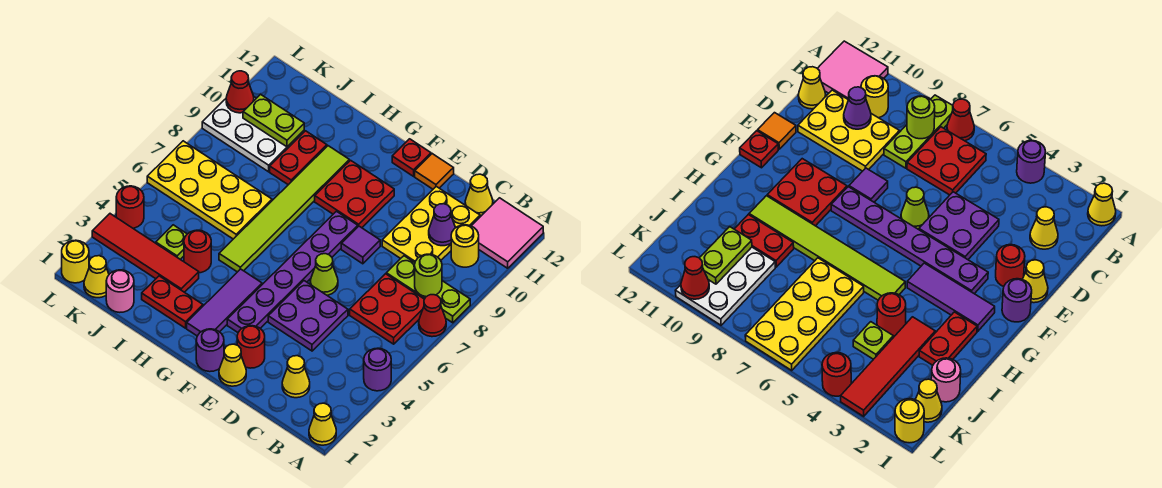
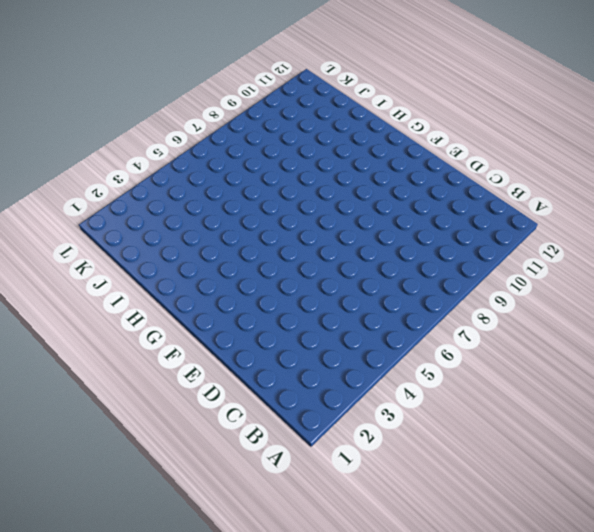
none -> yellow cone A1 level 1
none -> purple round brick A4 level 1
none -> red cone A7 level 1
none -> lime plate A8:C8 level 1

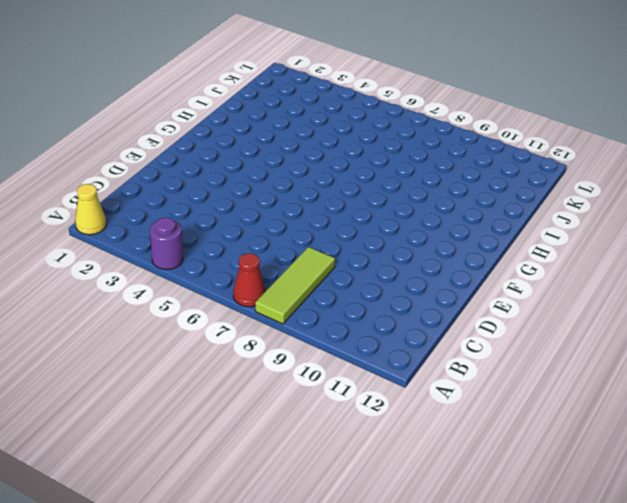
lime tile A8:C8 level 1 -> lime plate A8:C8 level 1
none -> pink tile A11:B12 level 1
none -> red plate B6:C7 level 1
none -> yellow round brick B10 level 1
none -> yellow cone C2 level 1

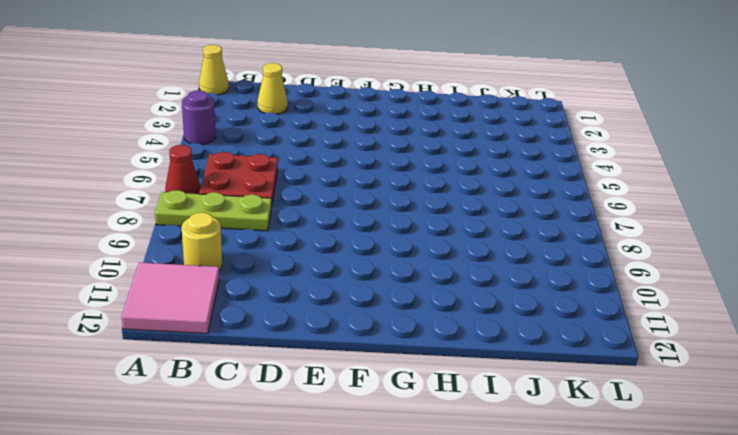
none -> yellow plate C9:D11 level 1
none -> yellow cone C12 level 1
none -> purple plate D4:E5 level 1
none -> yellow cone E1 level 1

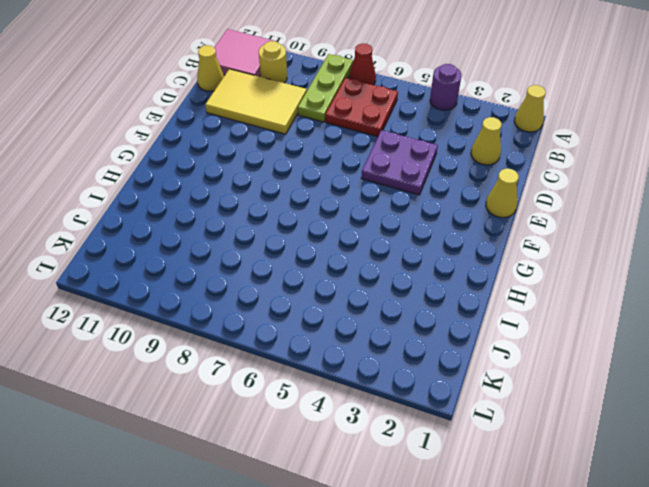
yellow tile C9:D11 level 1 -> yellow plate C9:D11 level 1
none -> red round brick E2 level 1
none -> lime cone E6 level 1
none -> purple tile E8 level 1
none -> orange tile E12 level 1

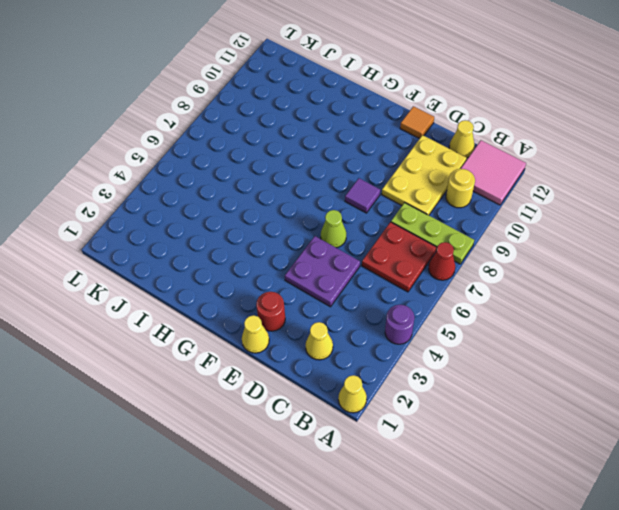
none -> purple round brick F1 level 1
none -> purple plate F3:F8 level 1
none -> red plate F9:G10 level 1
none -> red plate F12 level 1

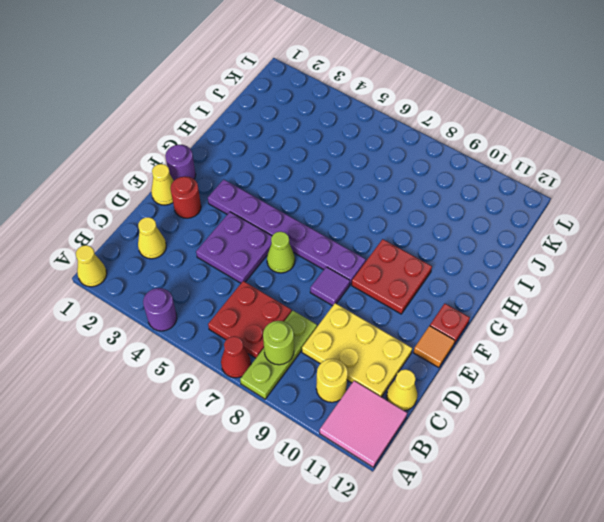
none -> purple tile G2:G4 level 1
none -> red plate H2:I2 level 1
none -> lime tile H5:H10 level 1
none -> red tile I3:L3 level 1

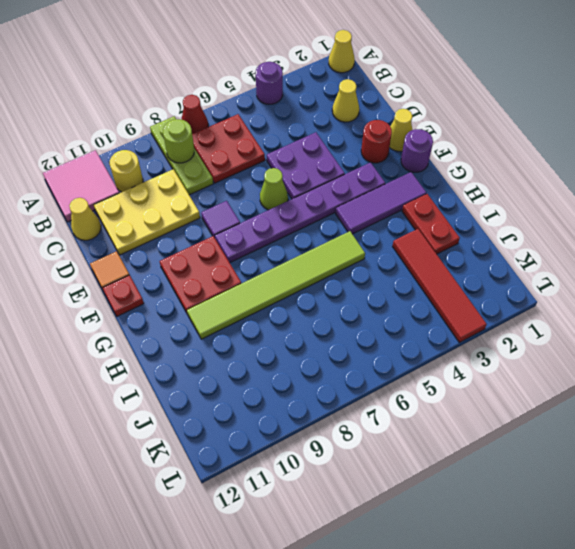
none -> red round brick I4 level 1
none -> yellow plate I6:L7 level 1
none -> red plate I9:I10 level 1
none -> pink round brick J1 level 1

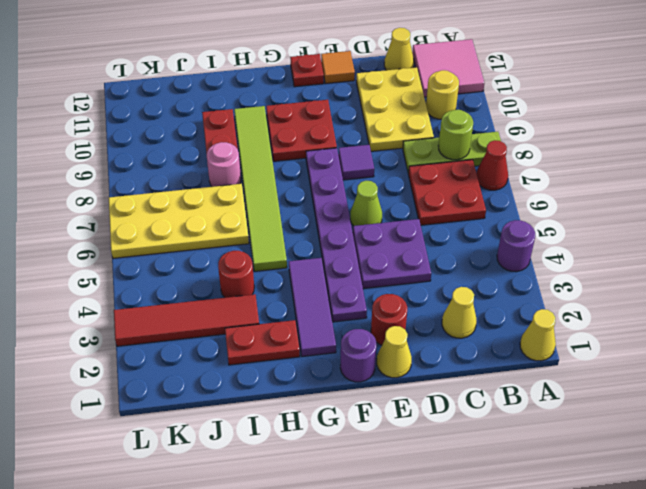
pink round brick I8 level 1 -> pink round brick J1 level 1
none -> lime plate J4 level 1
none -> white plate J9:L10 level 1
none -> yellow cone K1 level 1
none -> yellow round brick L1 level 1

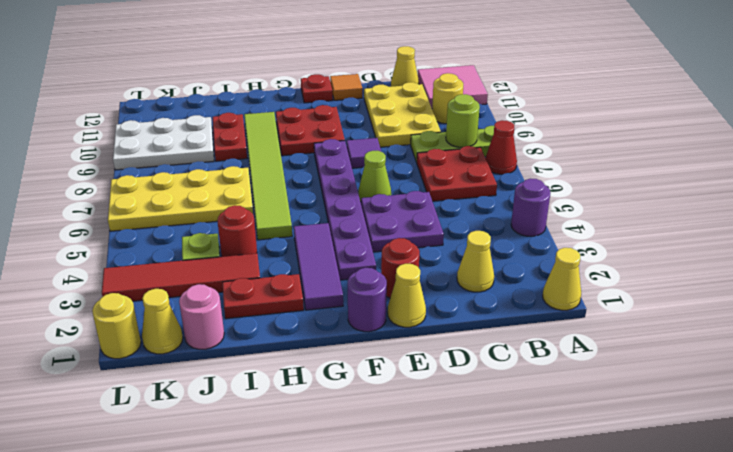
none -> red round brick L4 level 1
none -> purple cone C10 level 2
none -> lime plate J10:K10 level 2
none -> red cone L10 level 2

